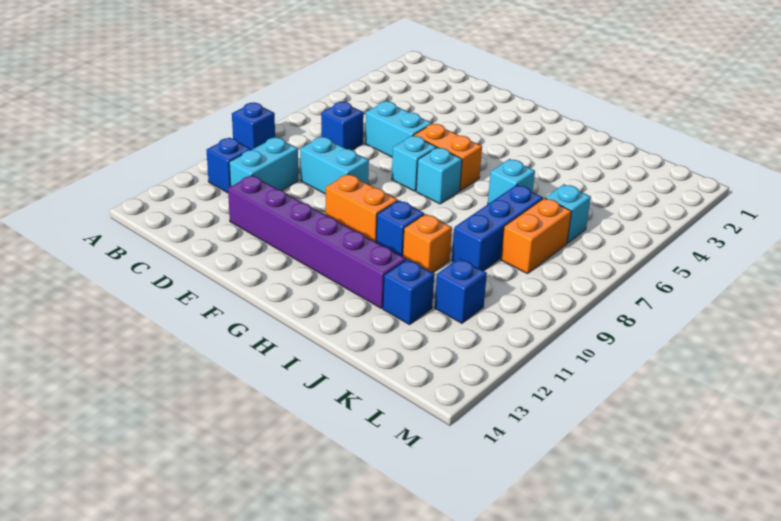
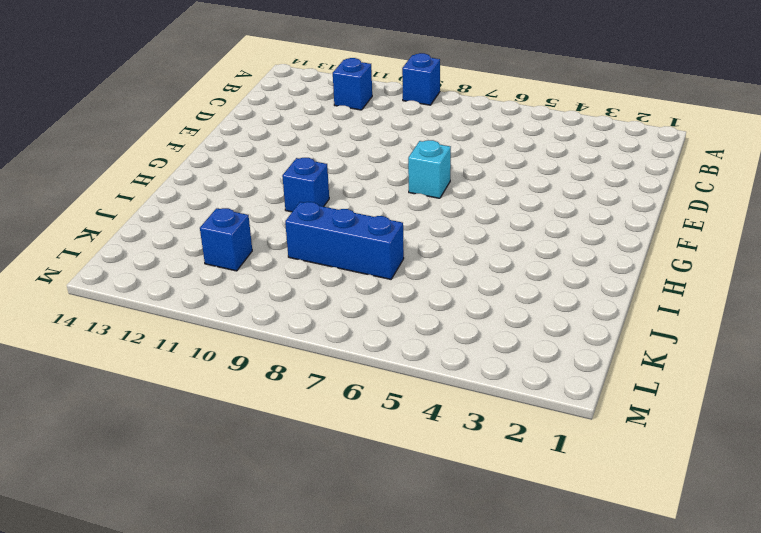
none -> blue brick C7 level 1
none -> cyan brick C10:C11 level 1
none -> cyan brick D6:E6 level 1

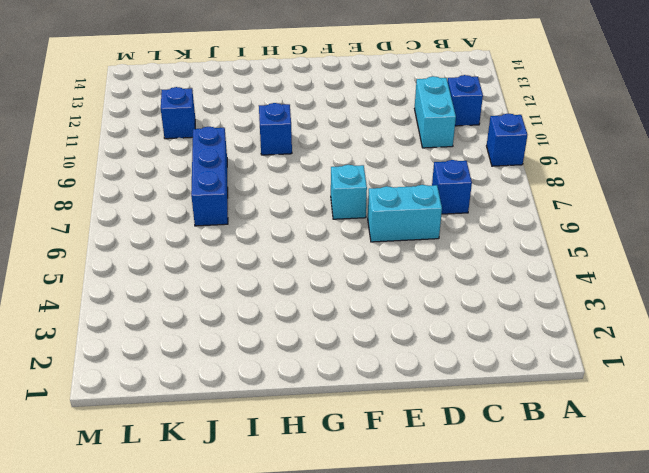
none -> cyan brick D9:E9 level 1
none -> purple brick D12:I12 level 1
none -> orange brick F6:G6 level 1

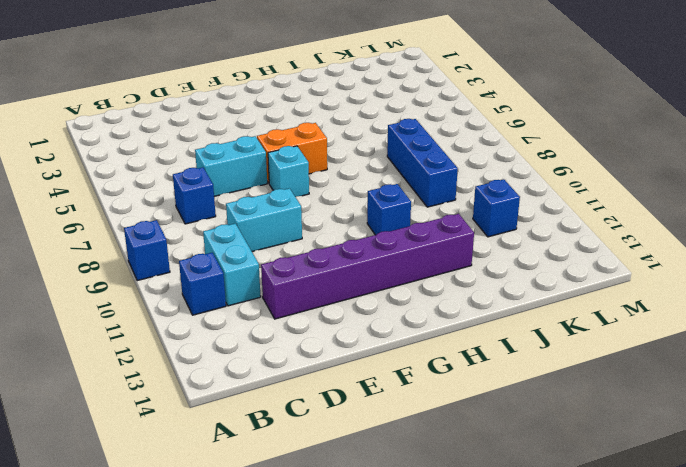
none -> orange brick F10:G10 level 1
none -> cyan brick G7 level 1
none -> cyan brick I6 level 1

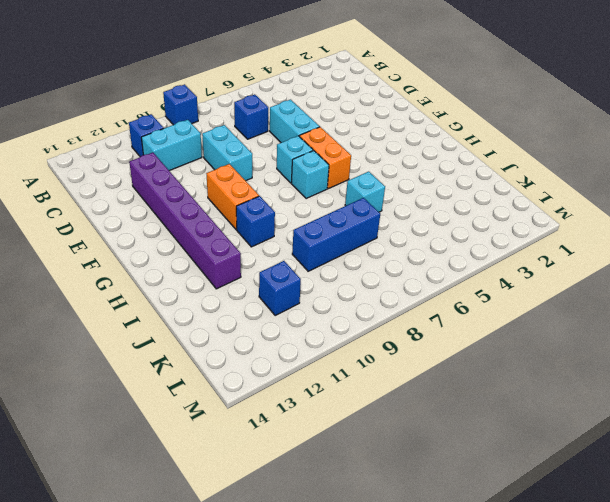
none -> orange brick I10 level 1
none -> blue brick J12 level 1
none -> cyan brick K6 level 1

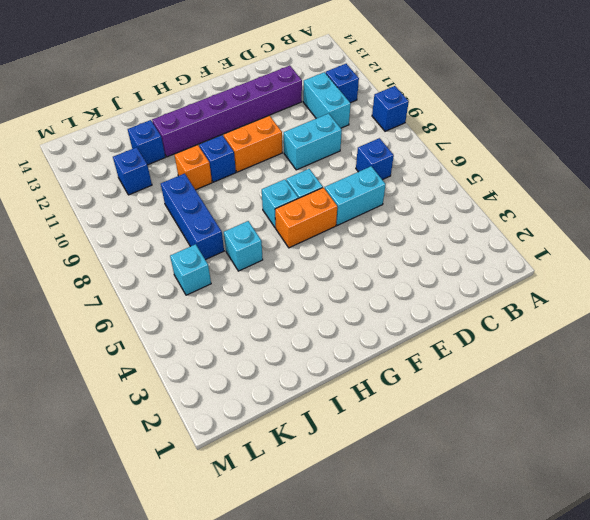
none -> orange brick K7:K8 level 1

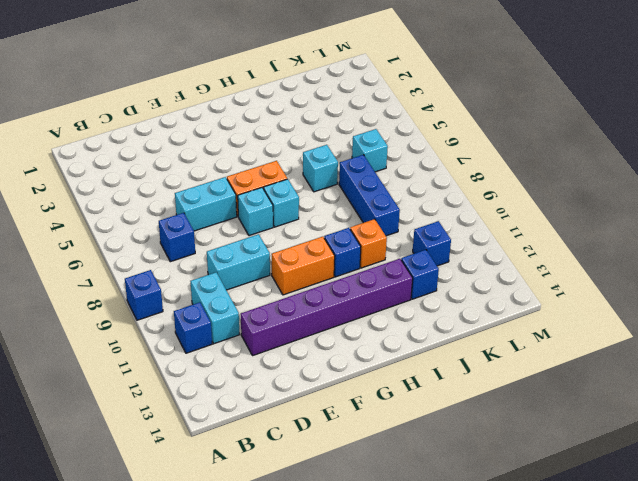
none -> orange brick K7:K8 level 1

